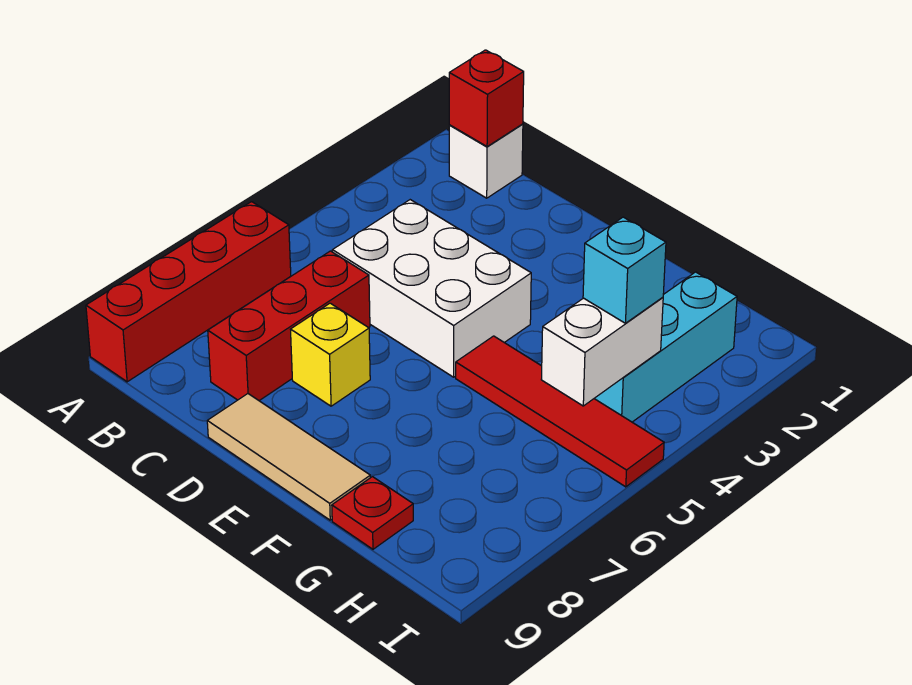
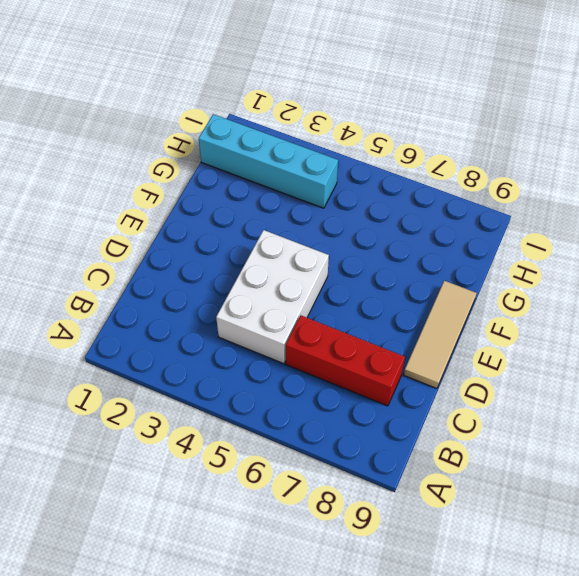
cyan brick H1:H4 level 1 -> cyan brick H2:H4 level 1
none -> red brick A6:A9 level 1
none -> white brick B1 level 1
none -> yellow brick D7 level 1

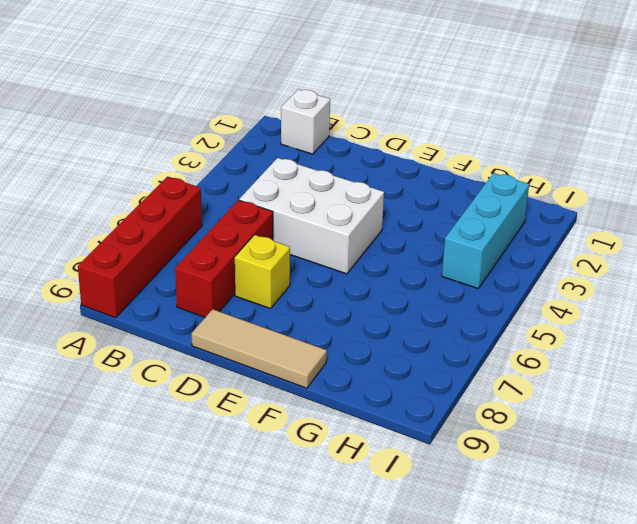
none -> red tile F5:I5 level 1
none -> red plate G9 level 1
none -> red brick B1 level 2

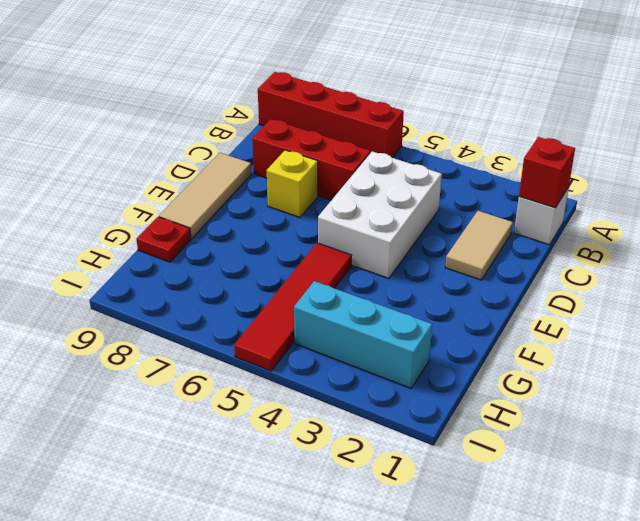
tan tile C2:D2 level 1 -> none
none -> white brick H4:H5 level 2
none -> cyan brick H4 level 3

